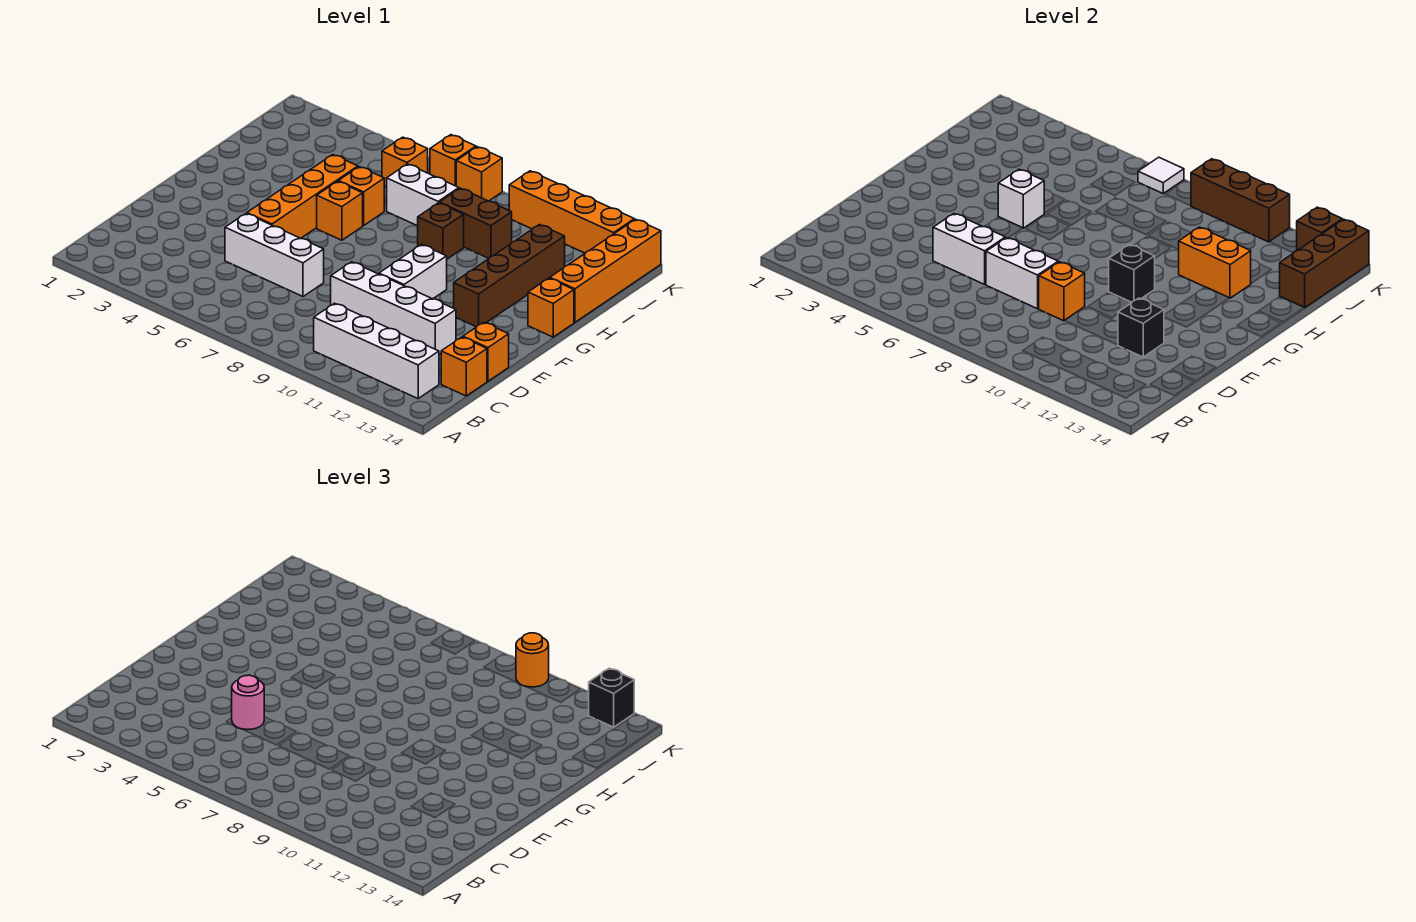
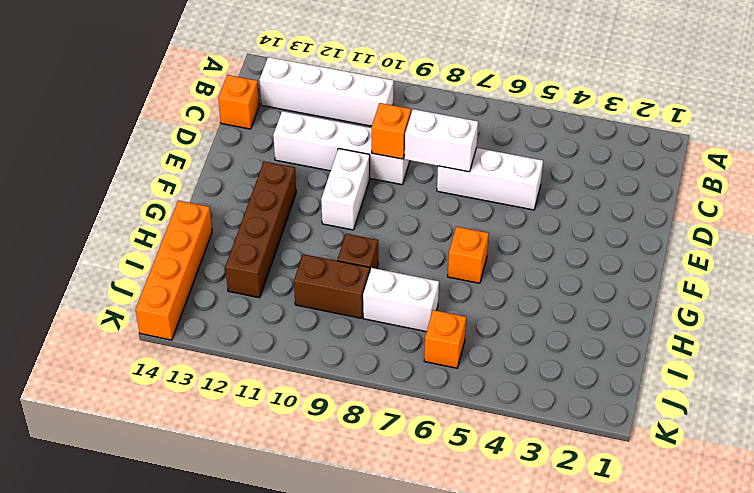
none -> orange brick D14 level 1
none -> orange brick E5:H5 level 1
none -> orange brick G14 level 1
none -> orange brick H6 level 1

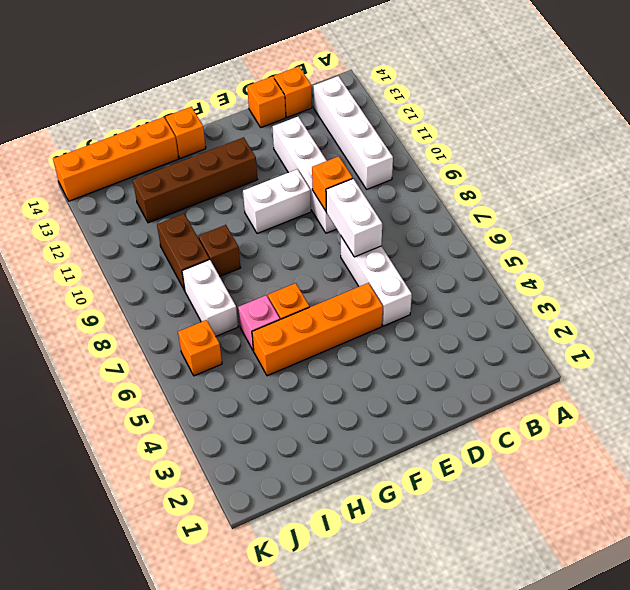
pink brick H6 level 1 -> orange brick H6 level 1
none -> orange brick K7 level 1
none -> orange brick K8 level 1
none -> orange brick K10:K13 level 1
none -> white brick D5:D6 level 2

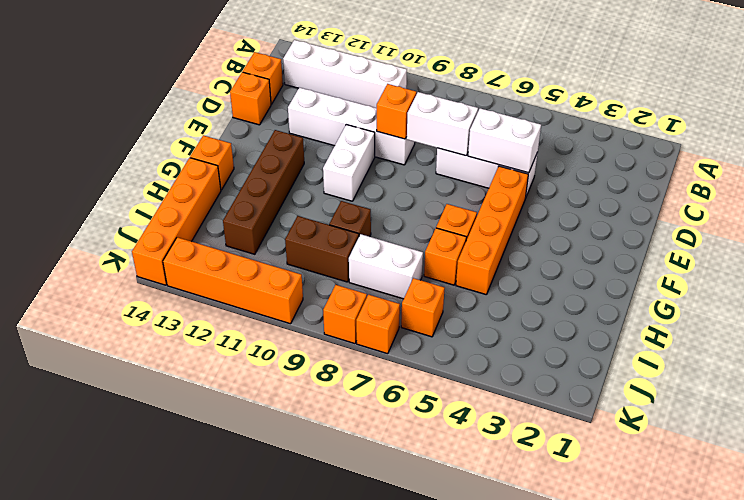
none -> black brick D12 level 2
none -> black brick F10 level 2
none -> white brick G5 level 2
none -> orange brick H11:H12 level 2

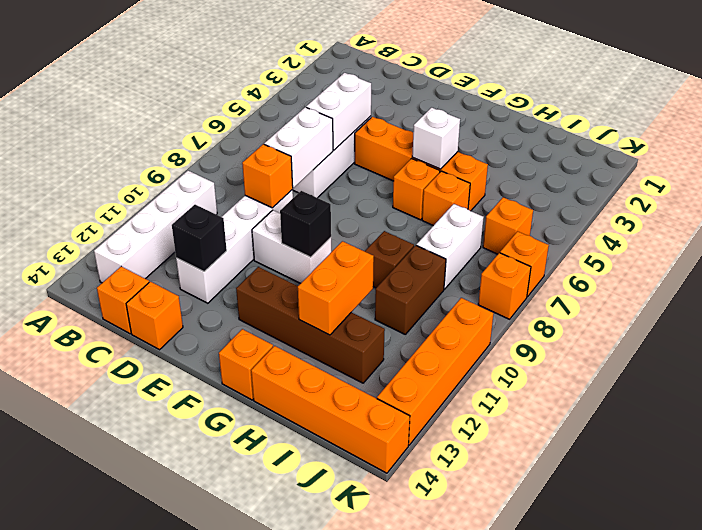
none -> brown brick I14:K14 level 2
none -> white tile K7 level 2
none -> brown brick K9:K11 level 2
none -> brown brick K13 level 2

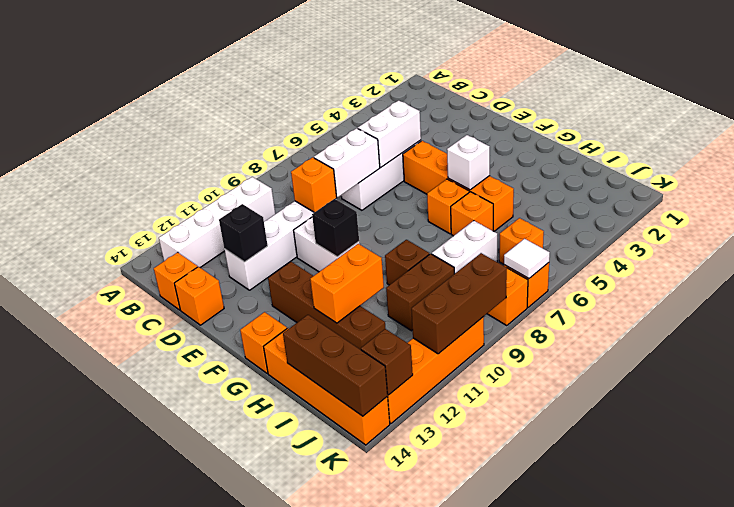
none -> pink round brick D5 level 3
none -> orange round brick K10 level 3
none -> black brick K13 level 3

